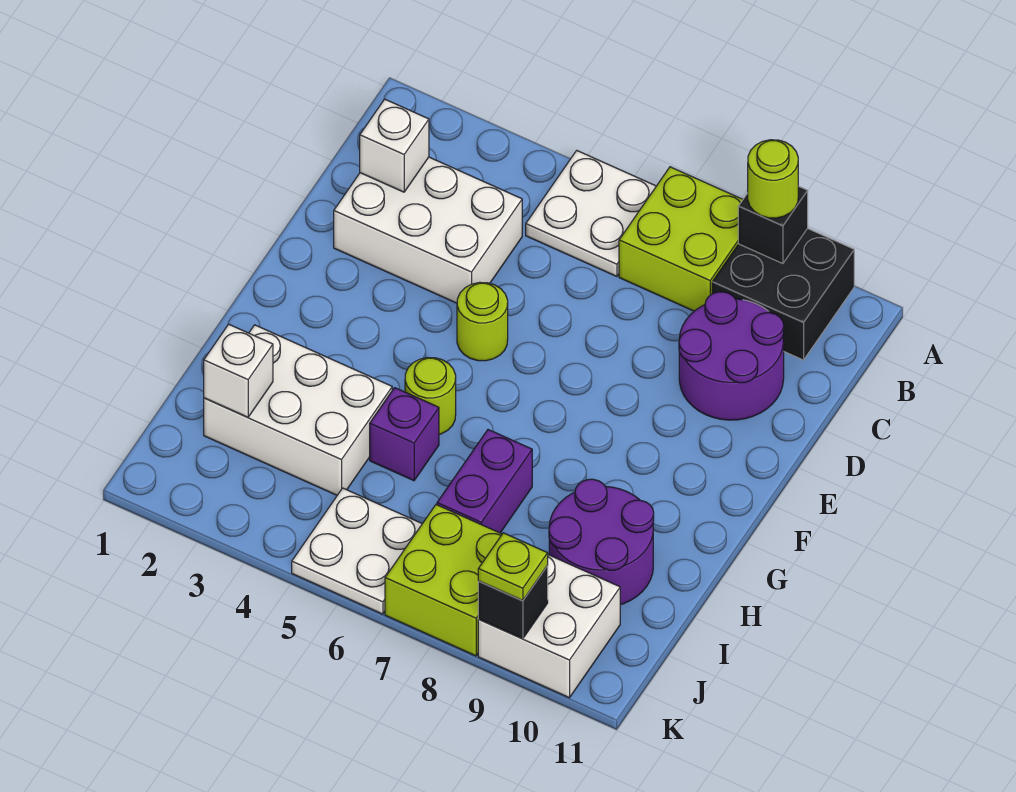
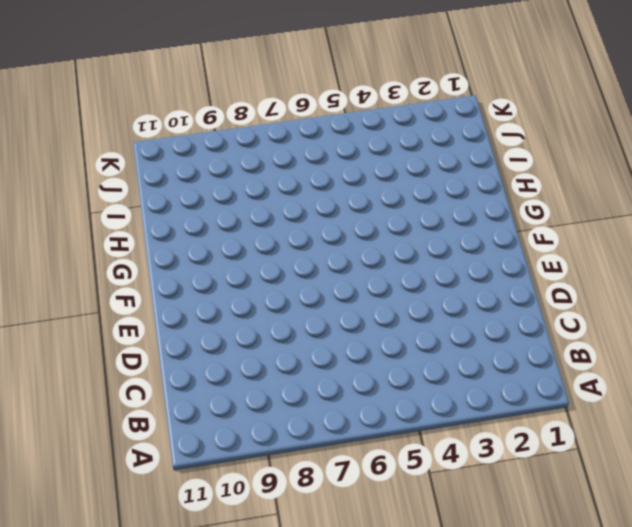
none -> white plate A5:B6 level 1
none -> lime brick A7:B8 level 1
none -> black brick A9:B10 level 1

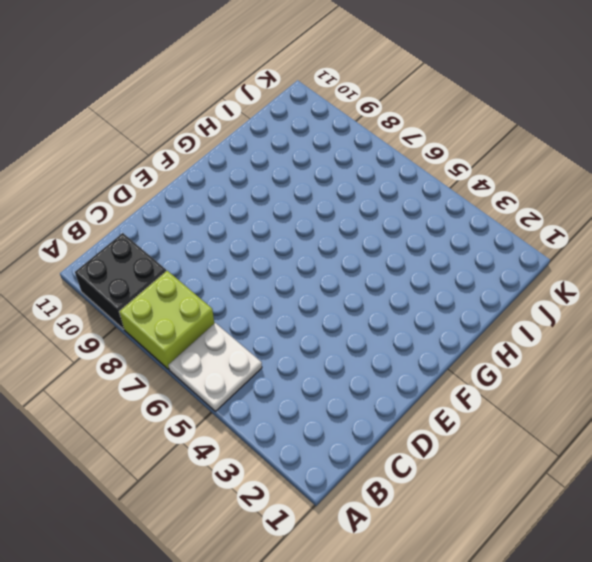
none -> white brick C2:D4 level 1
none -> purple round brick C9:D10 level 1
none -> lime round brick E5 level 1

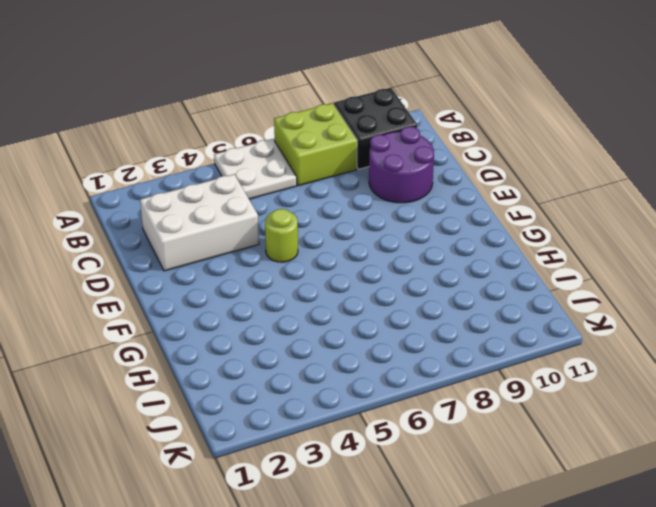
none -> lime round brick G5 level 1
none -> white brick H2:I4 level 1
none -> purple brick H5 level 1

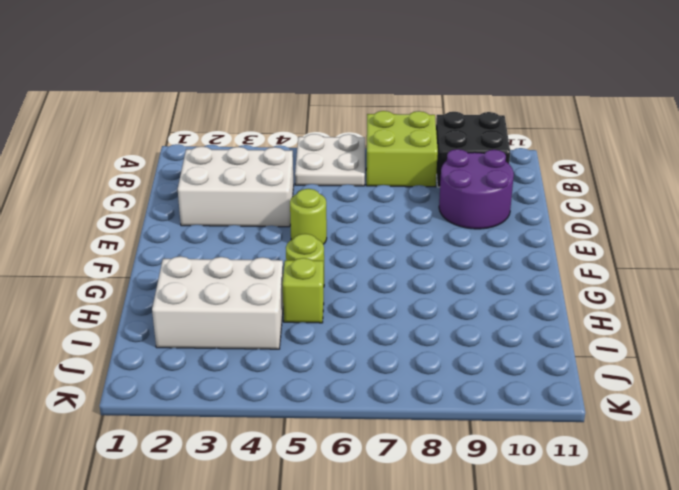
lime brick H5 level 1 -> purple brick H5 level 1
none -> purple brick H7:I7 level 1
none -> purple round brick H9:I10 level 1
none -> white plate J5:K6 level 1

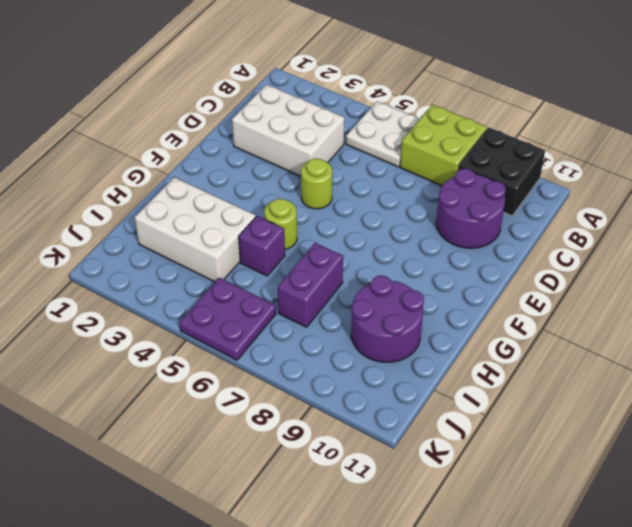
purple plate J5:K6 level 1 -> white plate J5:K6 level 1
none -> lime brick J7:K8 level 1
none -> white brick J9:K10 level 1
none -> black brick A9 level 2

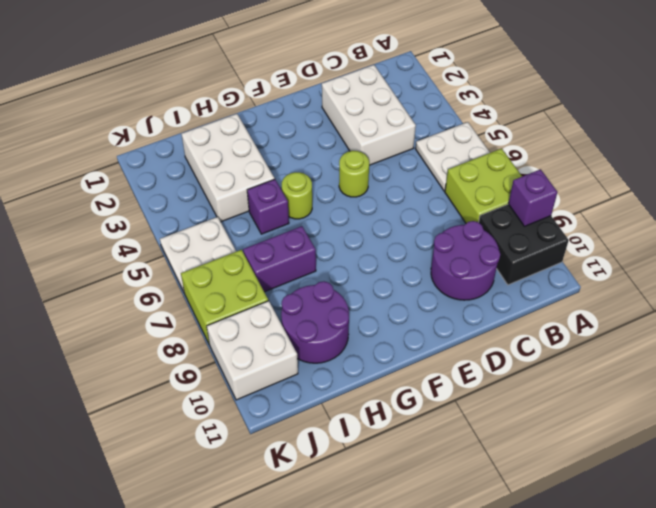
purple brick A9 level 2 -> black brick A9 level 2
none -> white brick C2 level 2
none -> white brick I2 level 2
none -> black brick K9 level 2

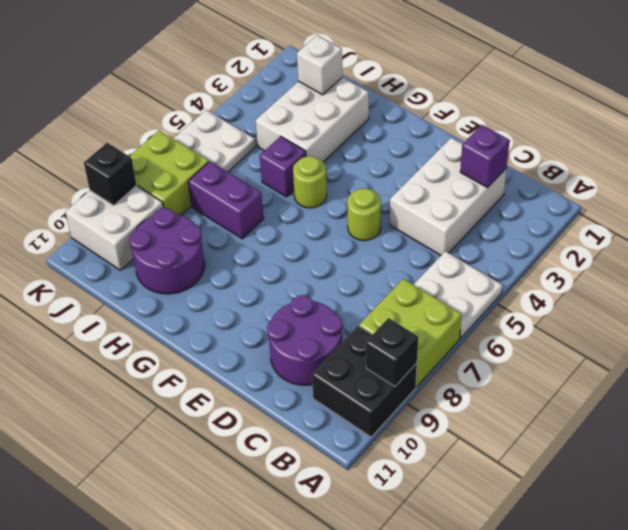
purple brick C2 level 2 -> white brick C2 level 2
none -> lime round brick A9 level 3
none -> lime plate K9 level 3

